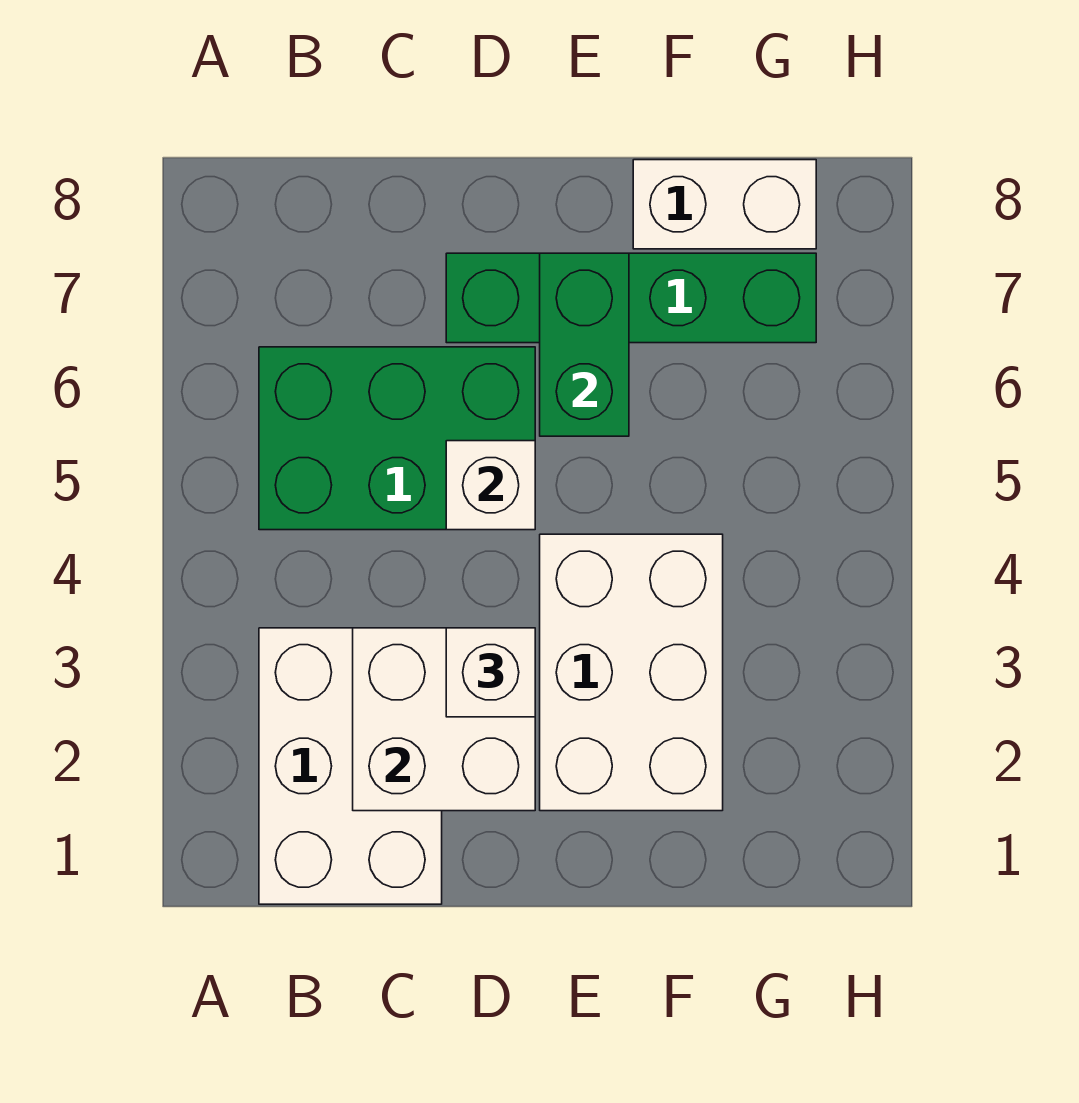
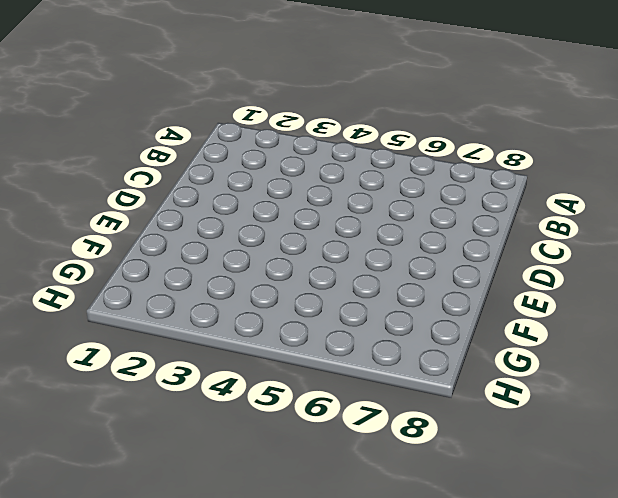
none -> white brick B1:C3 level 1
none -> green brick B5:D6 level 1

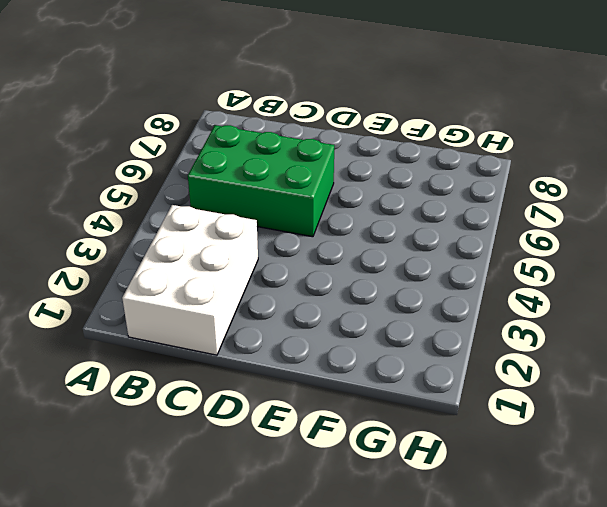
none -> green brick D7:G7 level 1
none -> white brick E2:F4 level 1

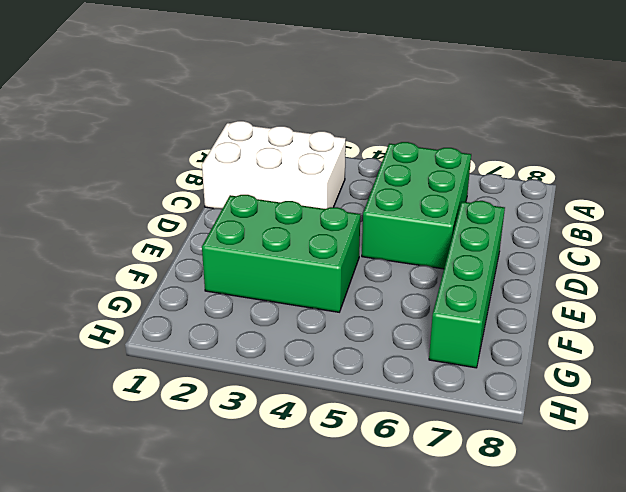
green brick E2:F4 level 1 -> white brick E2:F4 level 1
none -> white brick F8:G8 level 1
none -> white brick C2:D3 level 2

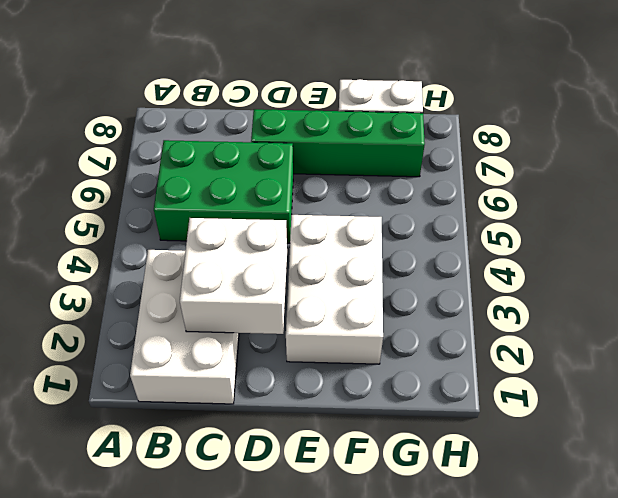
none -> white brick D5 level 2
none -> green brick E6:E7 level 2

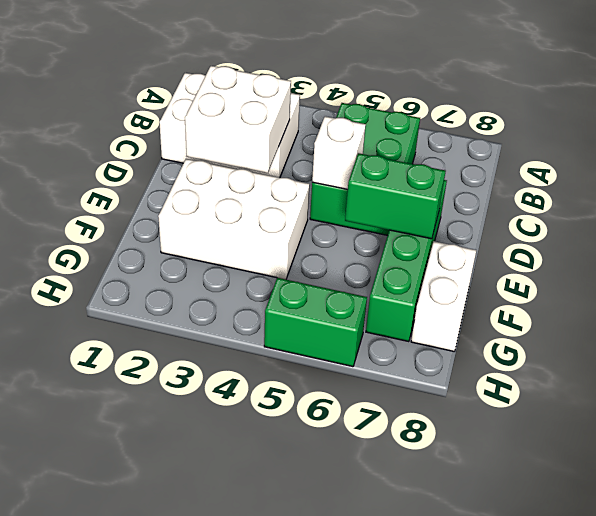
green brick H5:H6 level 1 -> none
none -> white brick D3 level 3

